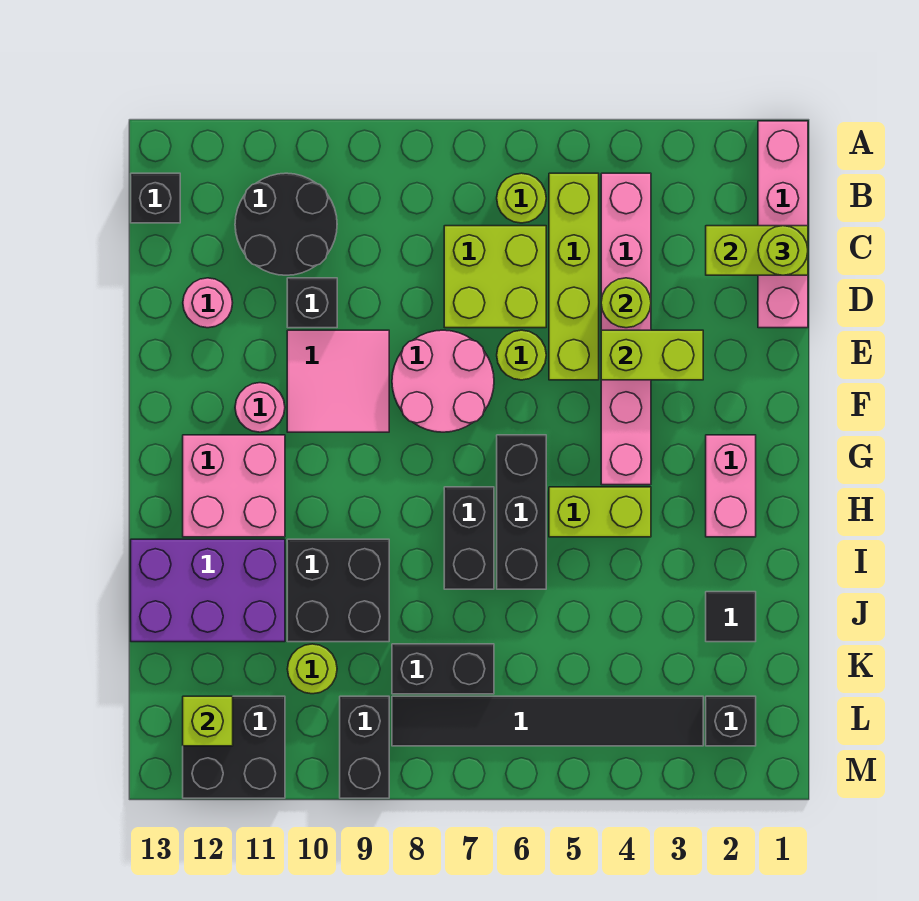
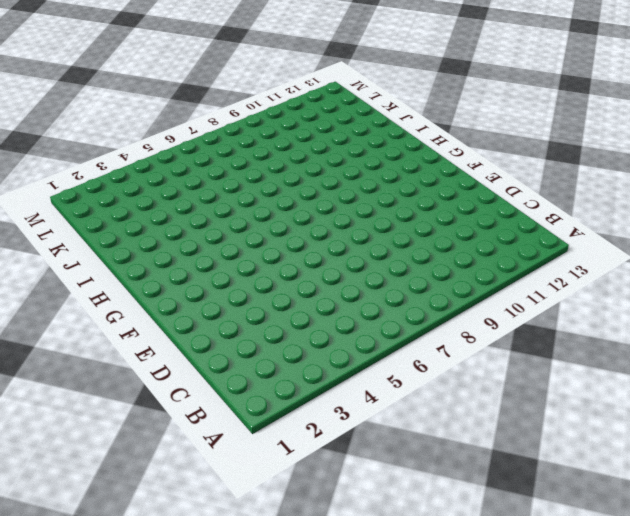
none -> pink brick A1:D1 level 1
none -> pink brick B4:G4 level 1
none -> lime brick B5:E5 level 1
none -> lime round brick B6 level 1

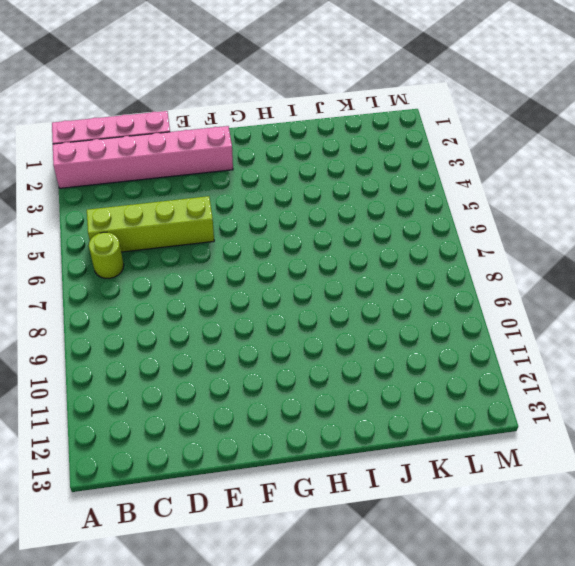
pink brick A2:F2 level 1 -> pink brick B4:G4 level 1
none -> black round brick B10:C11 level 1
none -> black brick B13 level 1
none -> lime brick C6:D7 level 1
none -> black brick D10 level 1

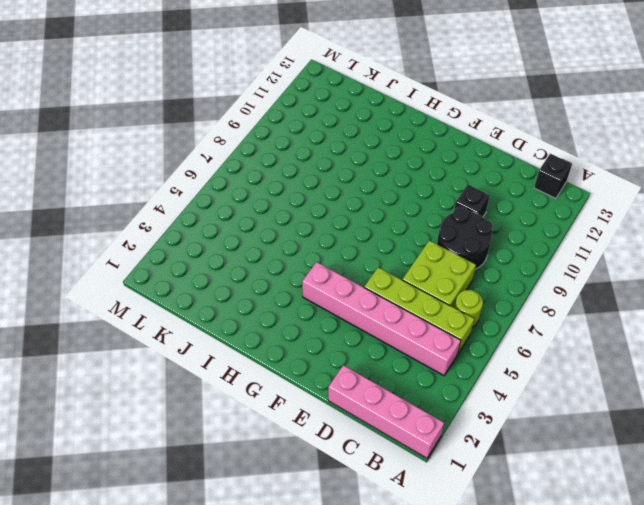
black round brick C8:D9 level 1 -> black round brick B10:C11 level 1
none -> pink round brick D12 level 1
none -> lime round brick E6 level 1
none -> pink round brick E7:F8 level 1
none -> pink tile E9:F10 level 1

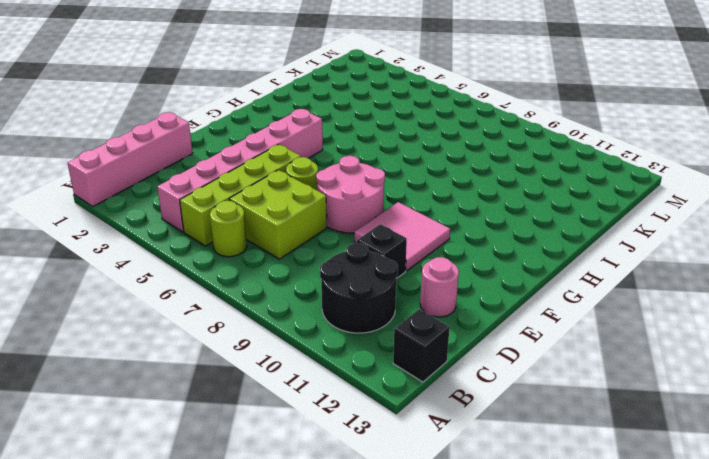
none -> pink round brick F11 level 1
none -> pink brick G2:H2 level 1
none -> black brick G6:I6 level 1
none -> pink brick G11:H12 level 1

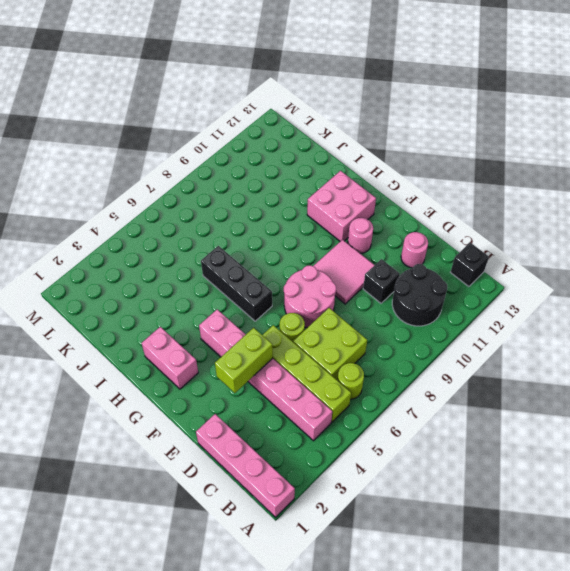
none -> lime brick H4:H5 level 1
none -> black brick H7:I7 level 1
none -> black brick I9:J10 level 1
none -> purple brick I11:J13 level 1

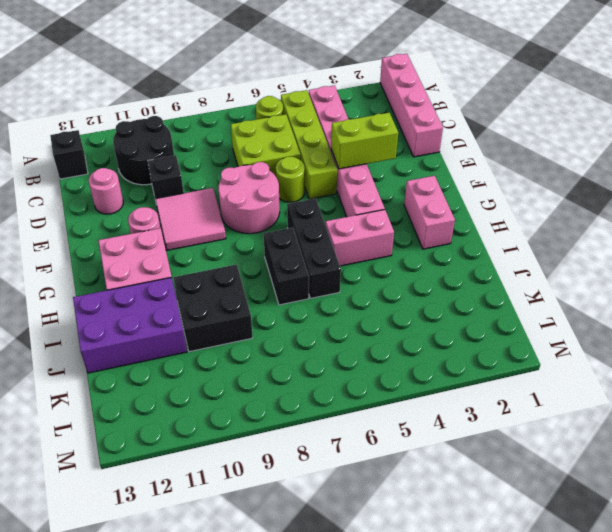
pink brick H4:H5 level 1 -> lime brick H4:H5 level 1
none -> black tile J2 level 1
none -> black brick K7:K8 level 1
none -> lime round brick K10 level 1
none -> black brick L2 level 1

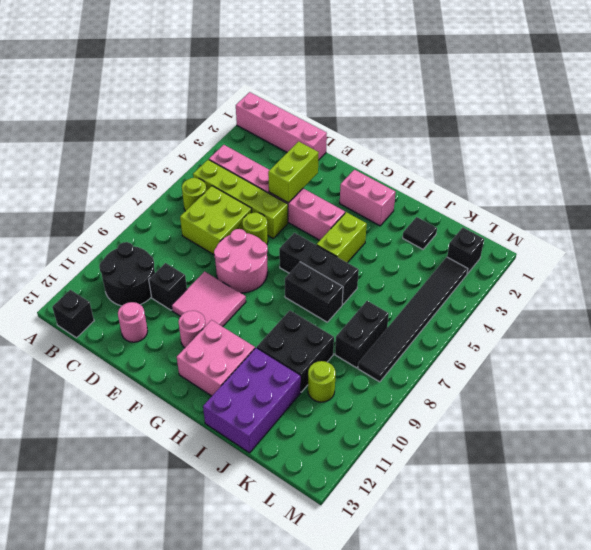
none -> black brick L9:M9 level 1
none -> black brick L11:M12 level 1
none -> lime brick C1:C2 level 2
none -> lime round brick D4 level 2

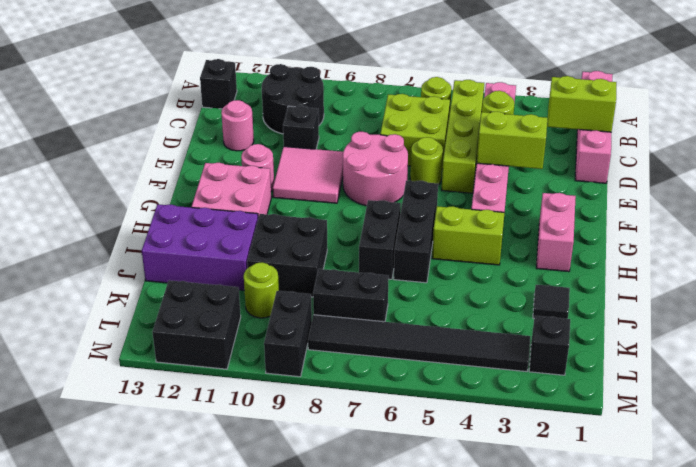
none -> lime brick L12 level 2
none -> lime round brick C1 level 3

